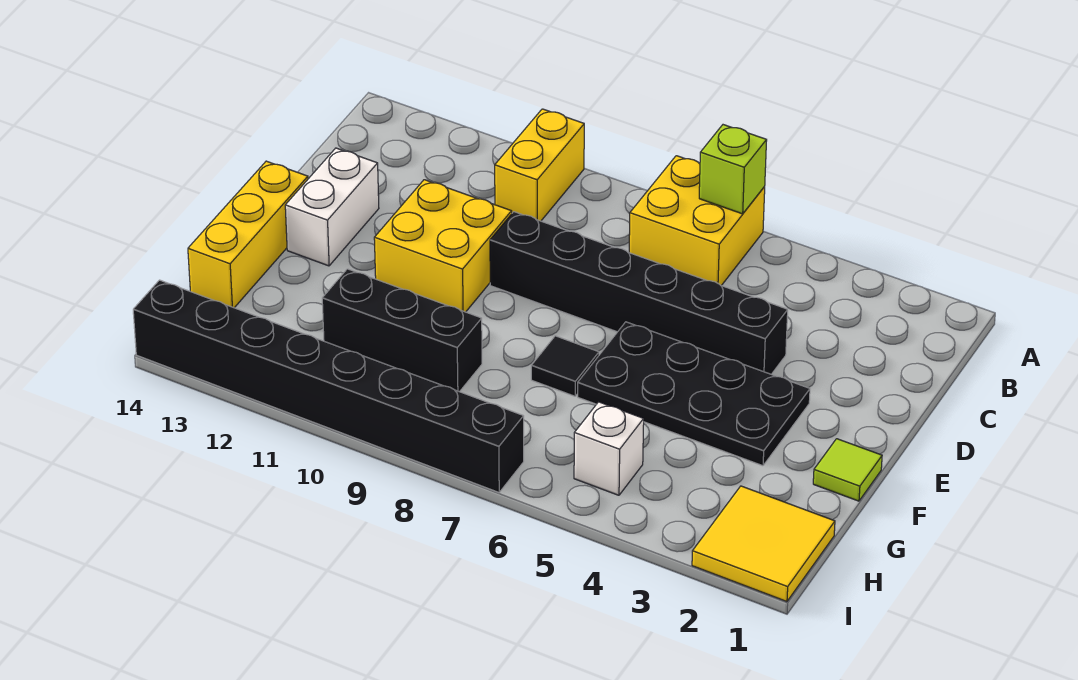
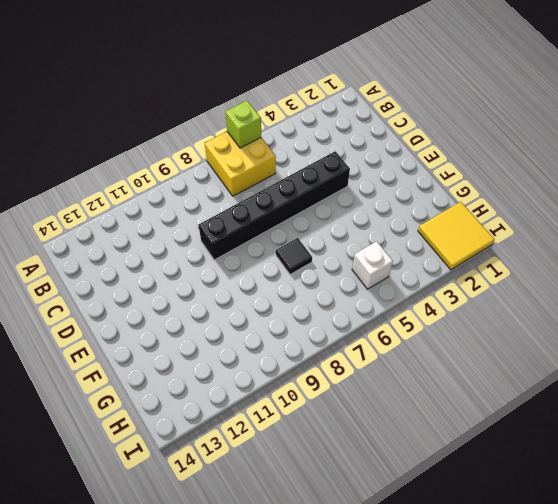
none -> yellow brick A10:B10 level 1
none -> yellow brick D10:E11 level 1
none -> white brick D13:E13 level 1

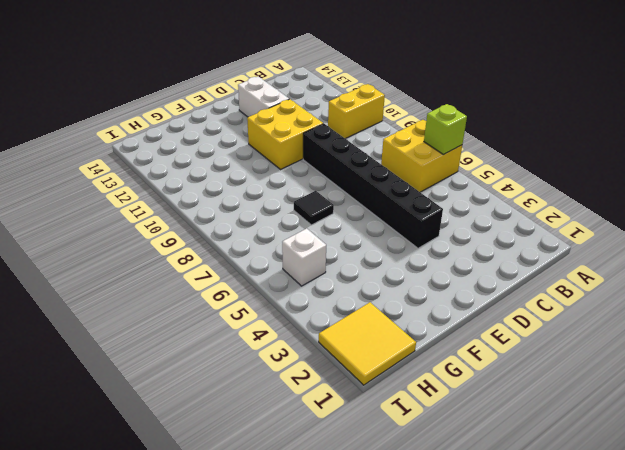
white brick D12:D13 level 1 -> white brick D13:E13 level 1
none -> black plate E3:F6 level 1
none -> yellow brick E14:G14 level 1
none -> lime tile F1 level 1

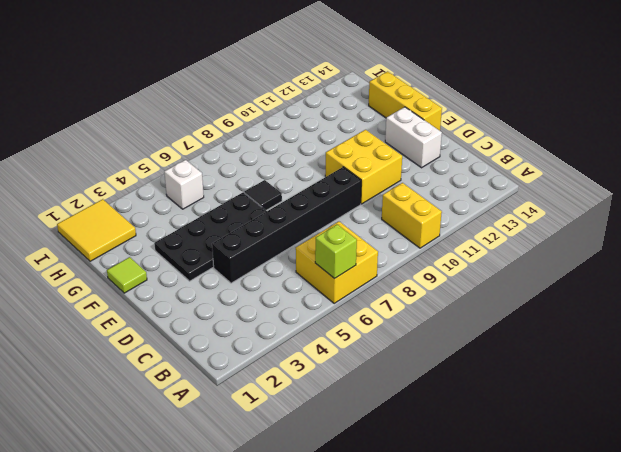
none -> black brick G9:G11 level 1
none -> black brick I7:I14 level 1

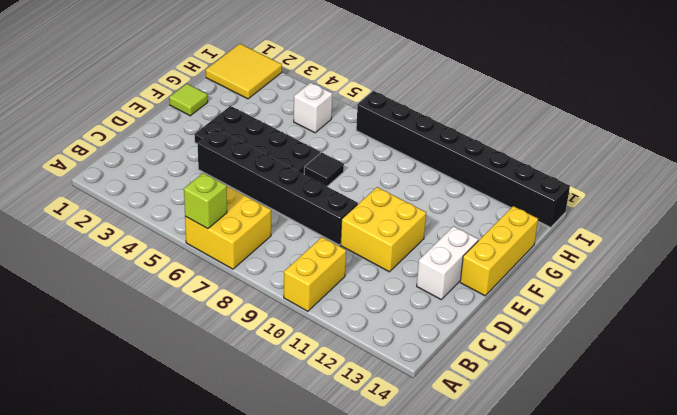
none -> black brick G9:G11 level 1

